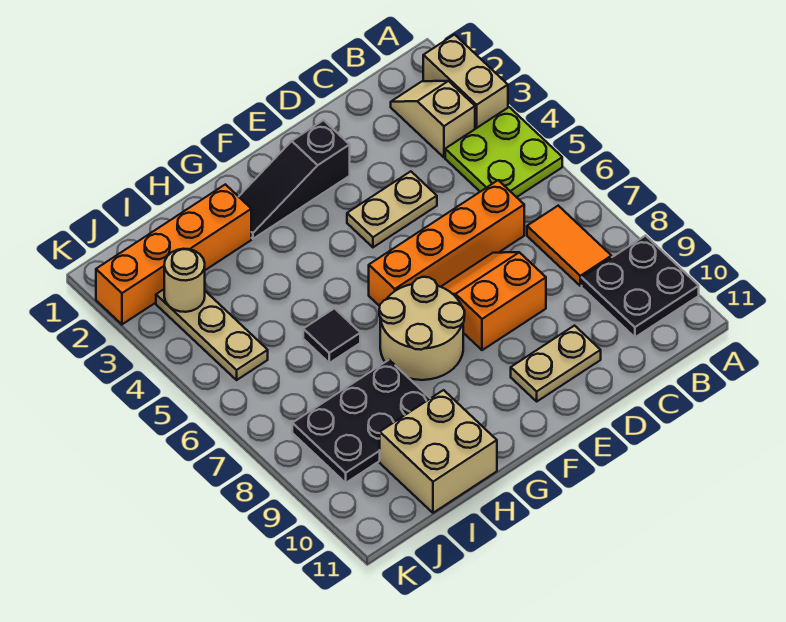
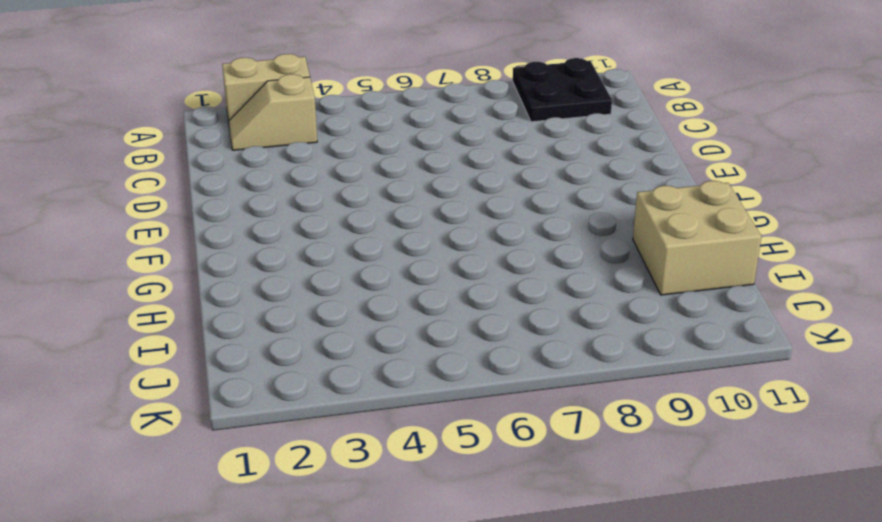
none -> lime plate A4:B5 level 1
none -> orange tile B7:B8 level 1
none -> orange brick C6:F6 level 1

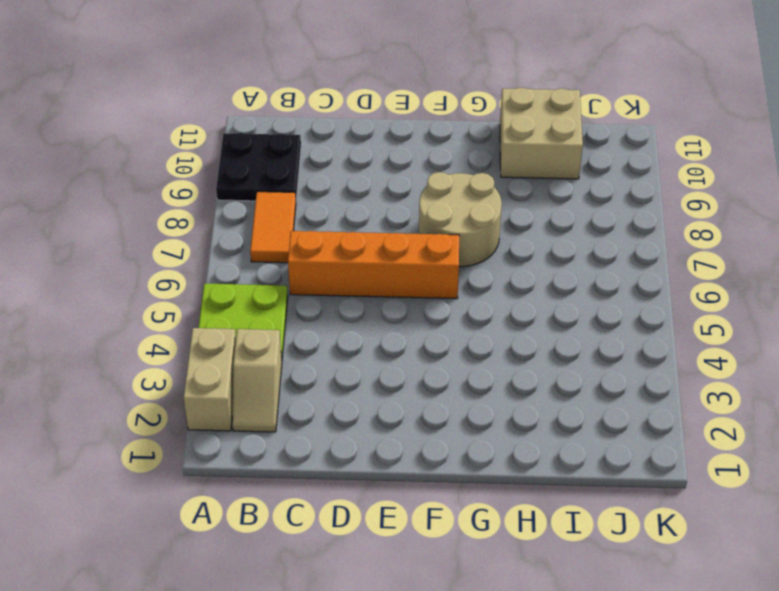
none -> tan plate D4:E4 level 1
none -> orange slope D7:E8 level 1 top 8
none -> tan plate D10:E10 level 1

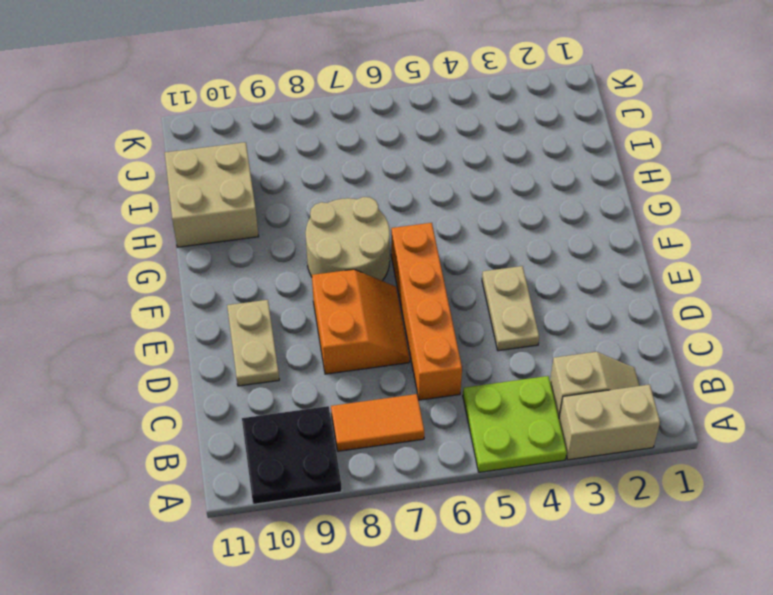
none -> black slope E2:G2 level 1 top E
none -> orange brick H2:K2 level 1
none -> black tile H6 level 1

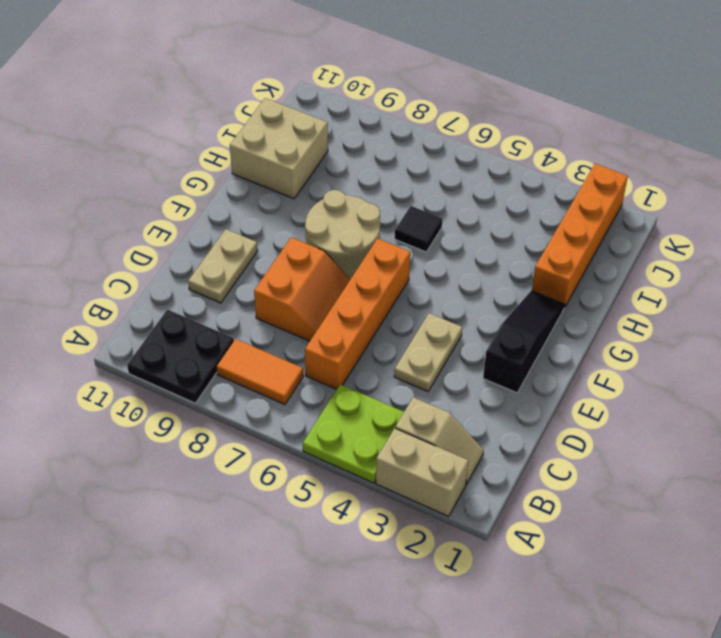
none -> black plate H8:J9 level 1
none -> tan plate J3:J5 level 1
none -> tan round brick J3 level 2

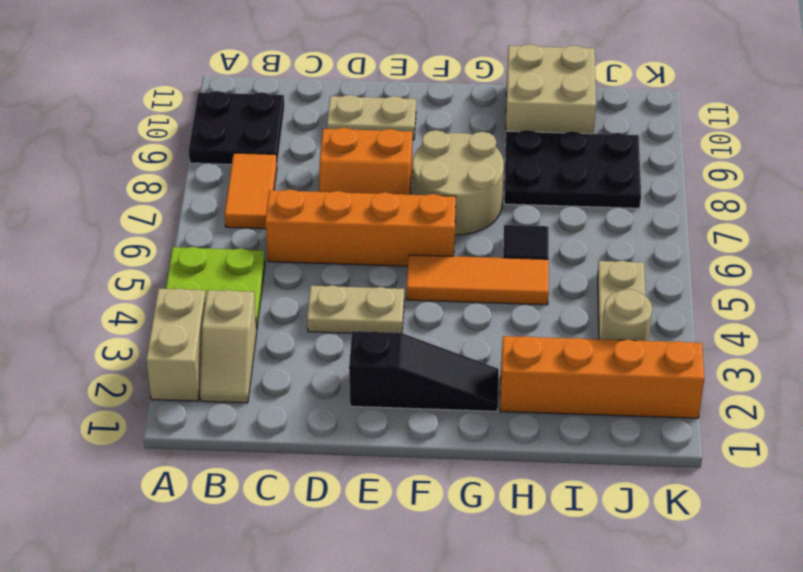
orange tile F5:H5 level 1 -> none

